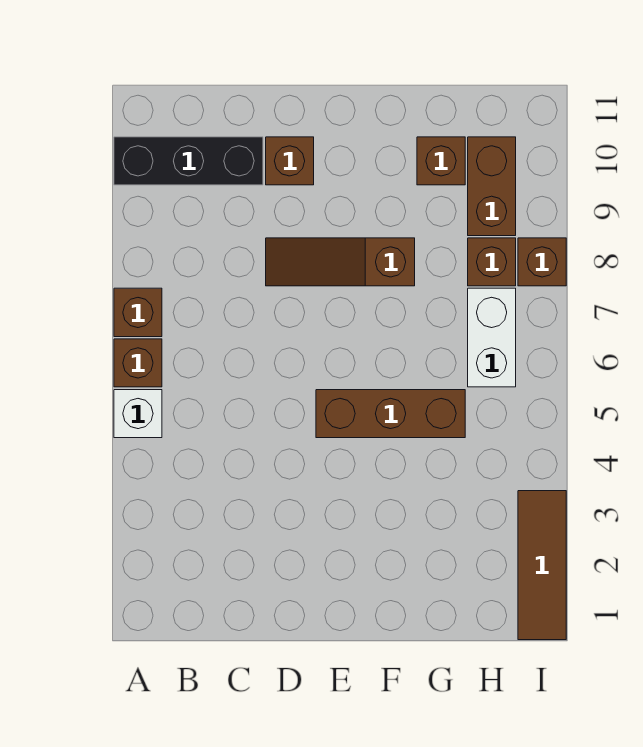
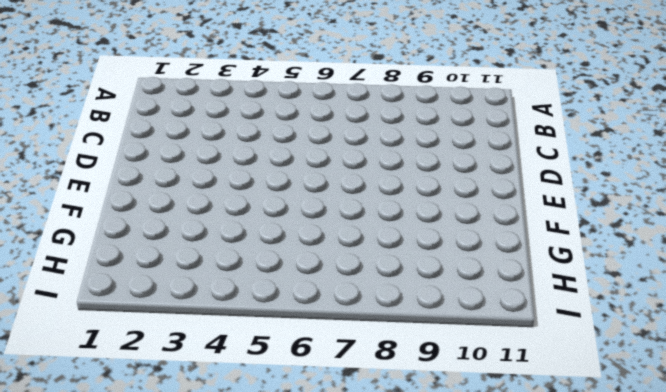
none -> white brick A5 level 1
none -> brown brick A6 level 1
none -> brown brick A7 level 1

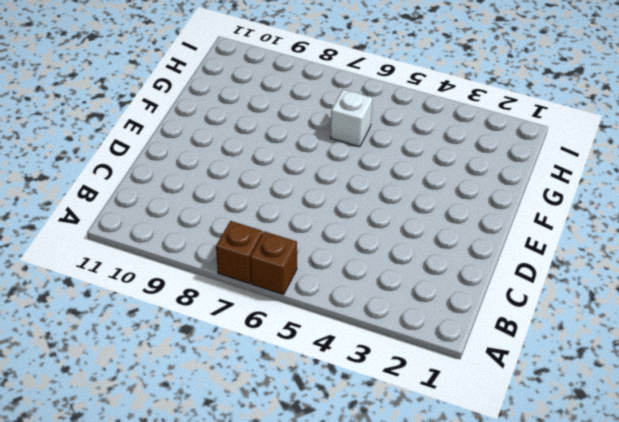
white brick G6 level 1 -> white brick A5 level 1
none -> black brick A10:C10 level 1
none -> brown slope D8:F8 level 1 top F
none -> brown brick D10 level 1

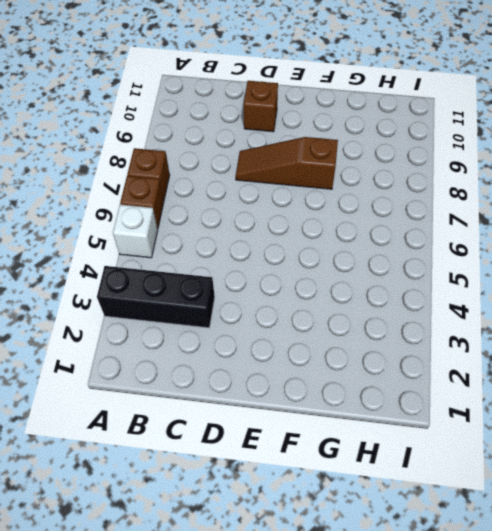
black brick A3:C3 level 1 -> black brick A10:C10 level 1
none -> brown brick E5:G5 level 1
none -> brown brick G10 level 1
none -> white brick H6:H7 level 1

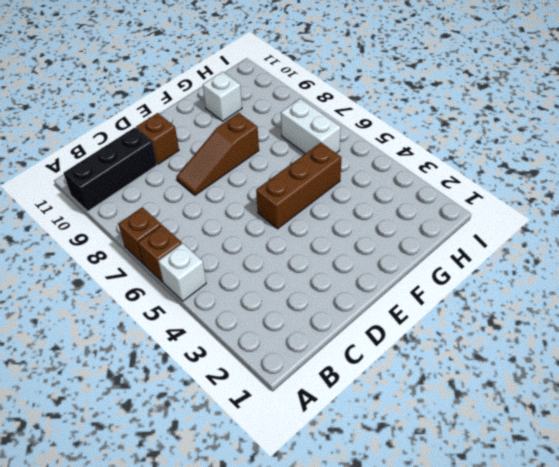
white brick G10 level 1 -> brown brick G10 level 1
none -> brown brick H8 level 1
none -> brown brick H9:H10 level 1
none -> brown tile I1:I3 level 1

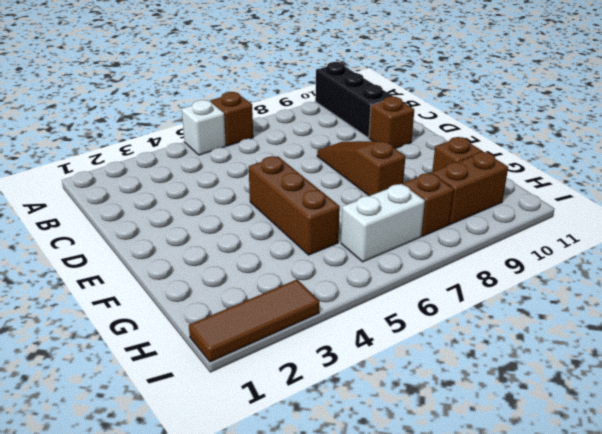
none -> brown brick A7 level 1
none -> brown brick I8 level 1

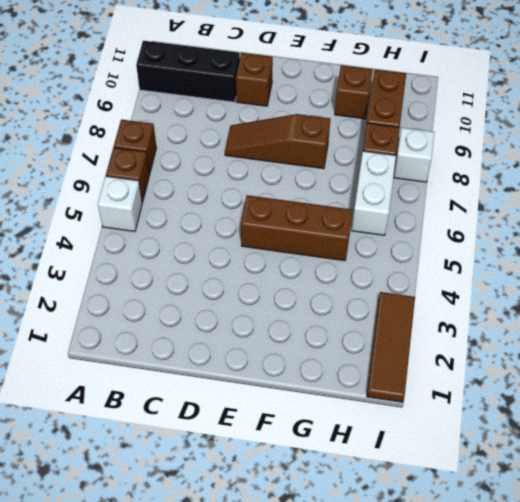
white brick I8 level 1 -> brown brick I8 level 1

